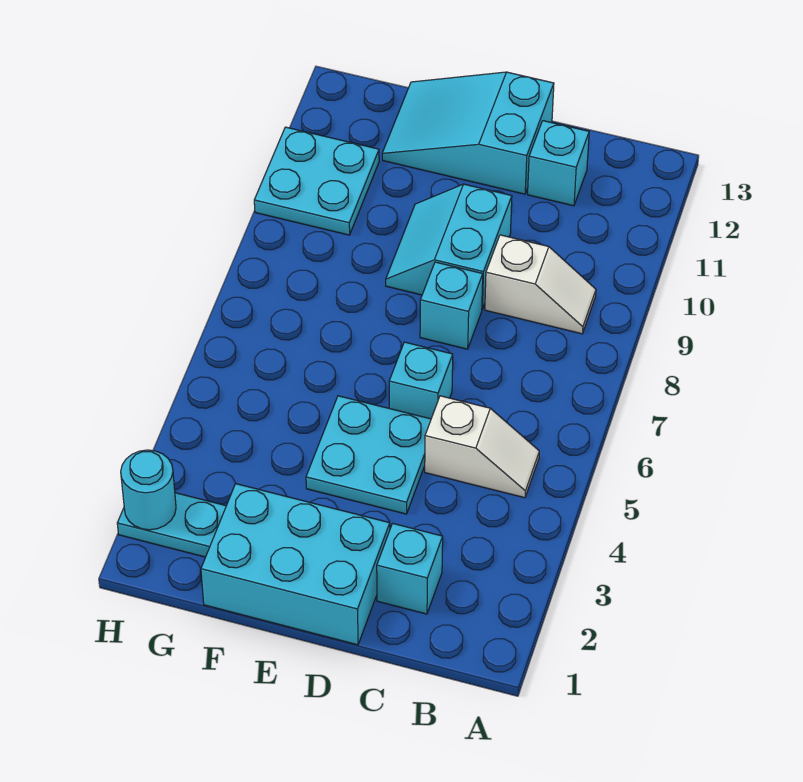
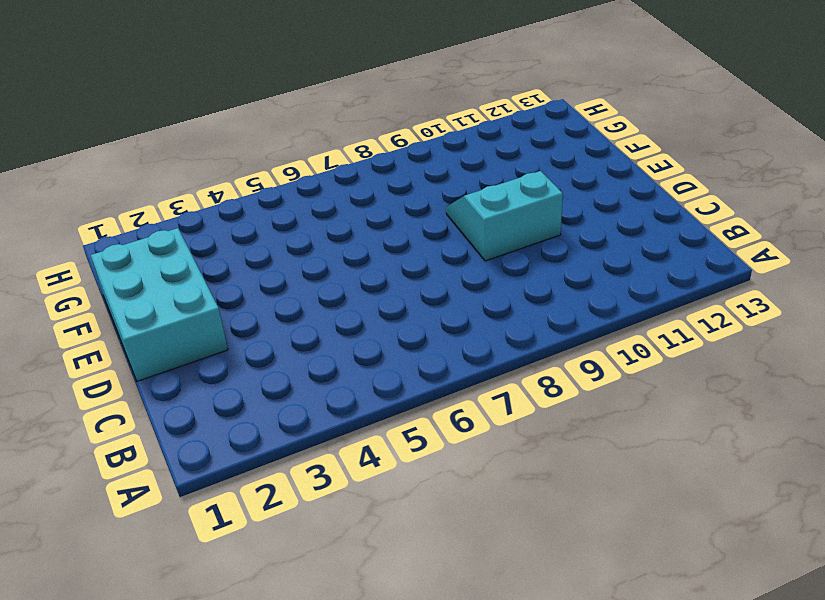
none -> white slope B5:C5 level 1 top C
none -> white slope B9:C9 level 1 top C
none -> cyan brick C2 level 1

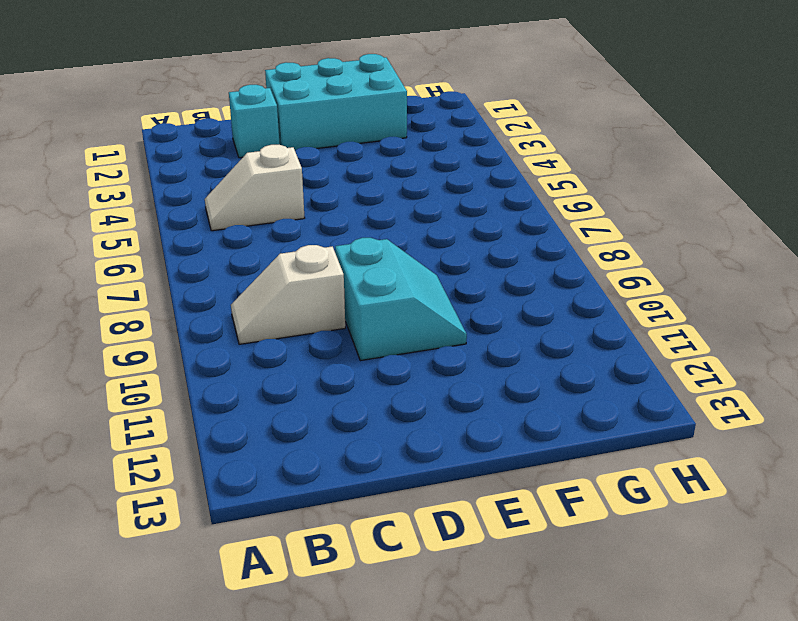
none -> cyan brick C12 level 1
none -> cyan plate D4:E5 level 1
none -> cyan brick D6 level 1

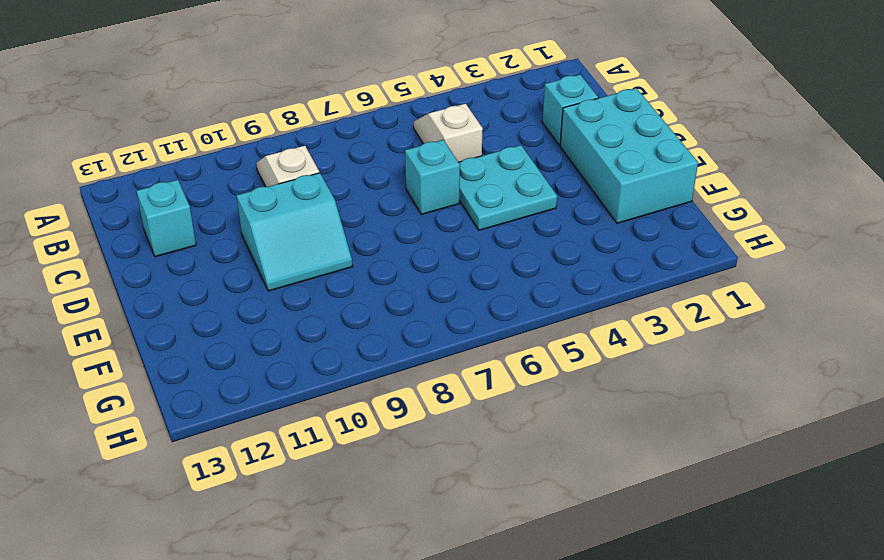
none -> cyan brick D8 level 1
none -> cyan slope D12:F13 level 1 top D
none -> cyan plate G2:H2 level 1

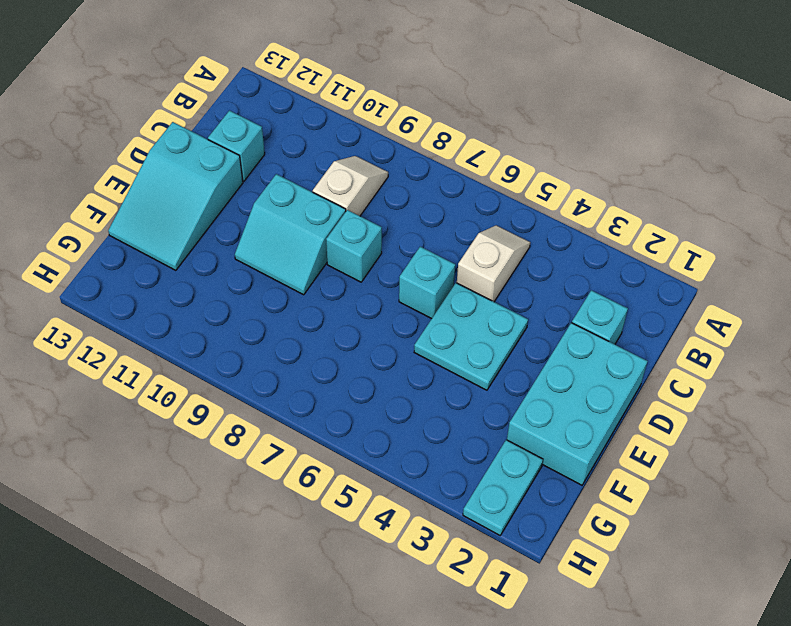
none -> cyan plate G10:H11 level 1
none -> cyan round brick H2 level 2

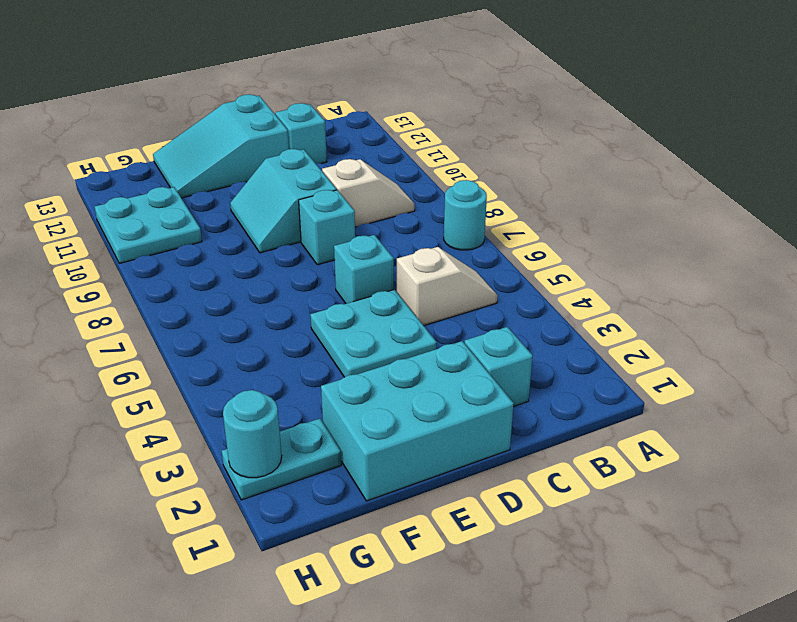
cyan round brick A7 level 1 -> none

